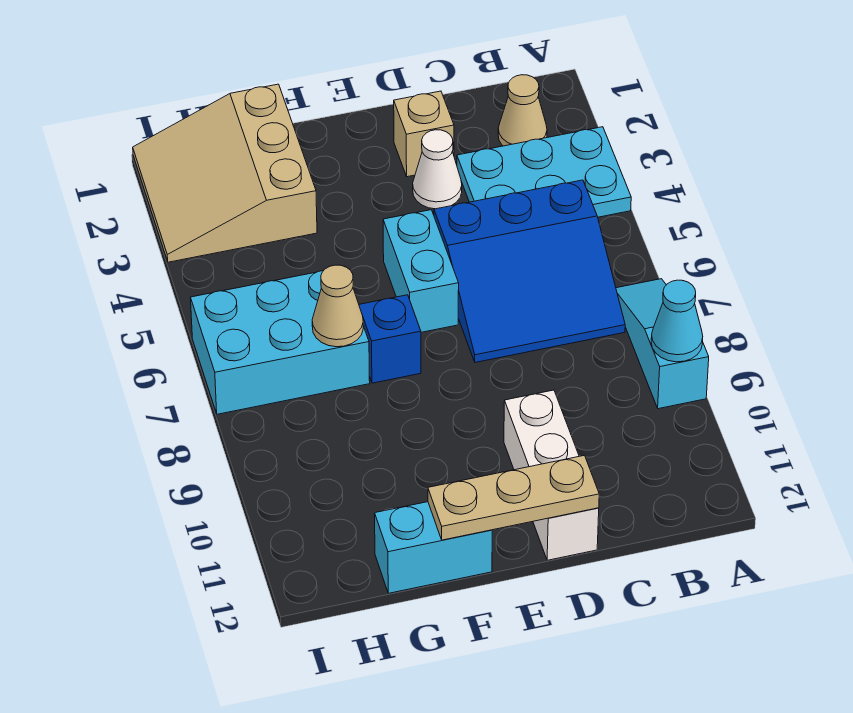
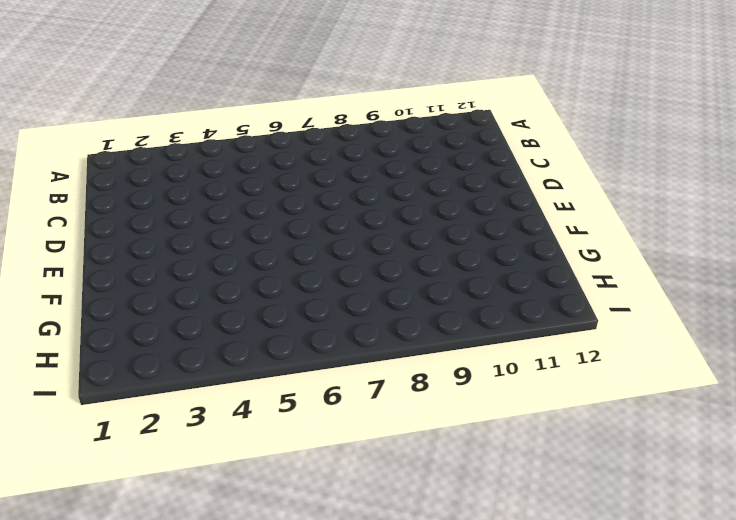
none -> cyan plate A3:C4 level 1
none -> cyan slope A7:A9 level 1 top 9
none -> tan cone B2 level 1

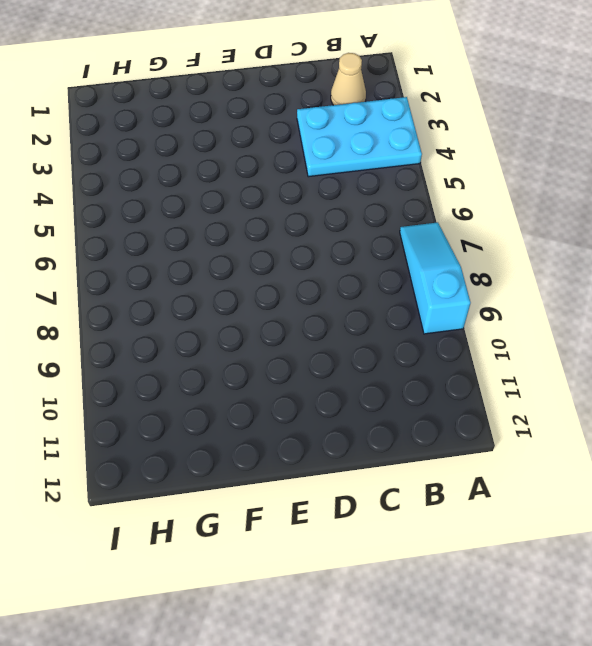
none -> blue slope B5:D7 level 1 top 5
none -> tan brick D2 level 1
none -> white cone D3 level 1

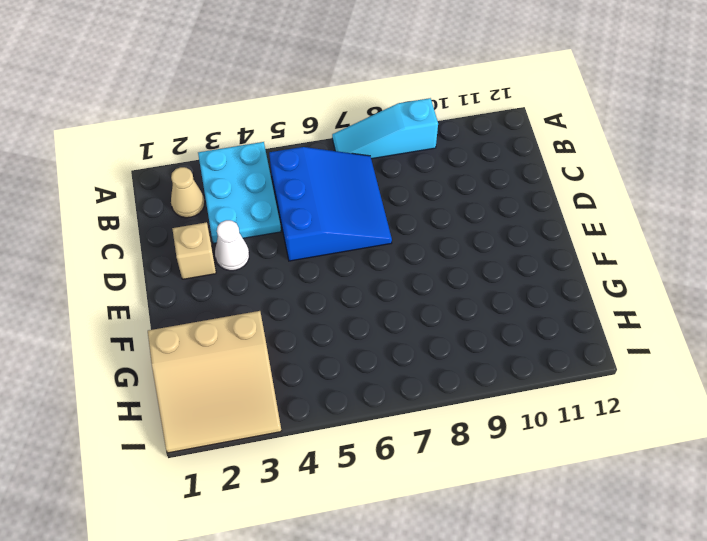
none -> white brick D10:D12 level 1
none -> cyan brick E5:E6 level 1
none -> blue brick F7 level 1

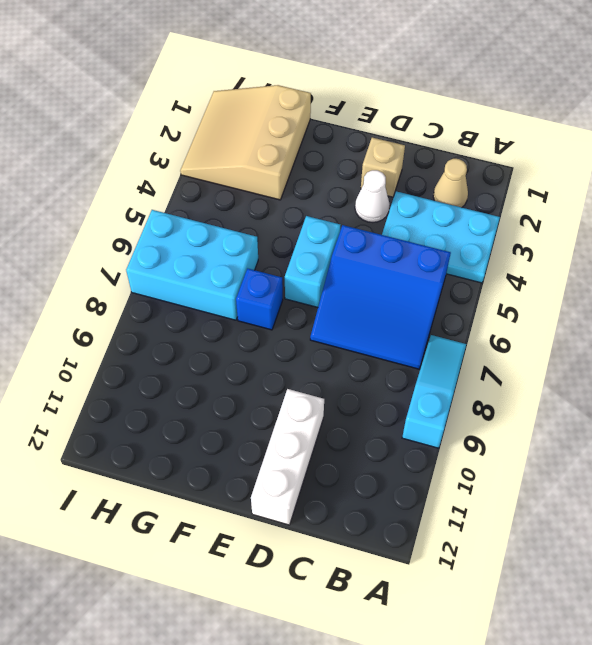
none -> cyan brick F12:G12 level 1
none -> cyan cone A9 level 2
none -> tan plate D12:F12 level 2

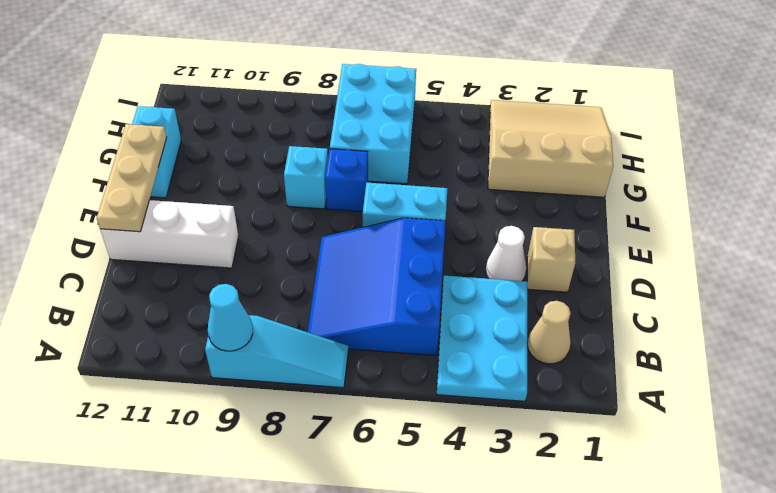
cyan brick F8 level 1 -> none
none -> tan cone G7 level 2

